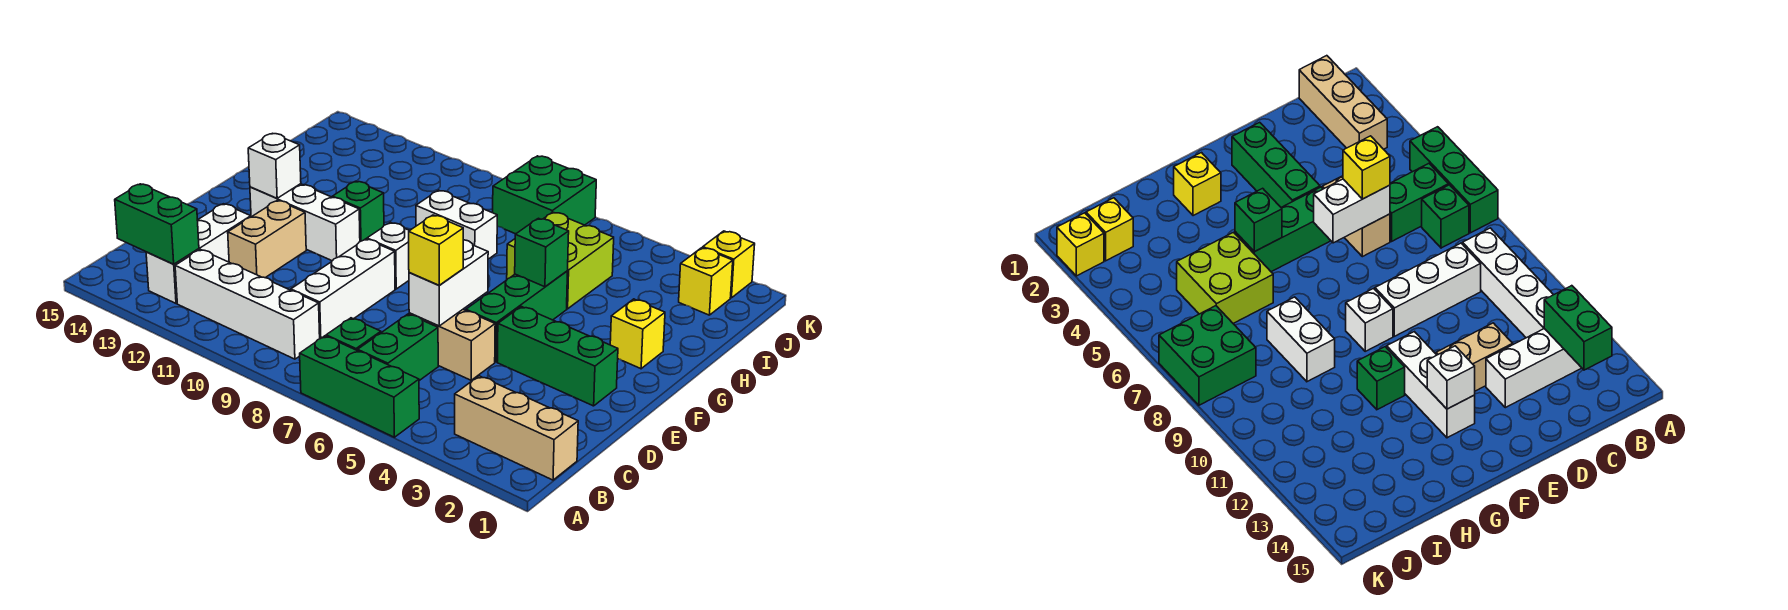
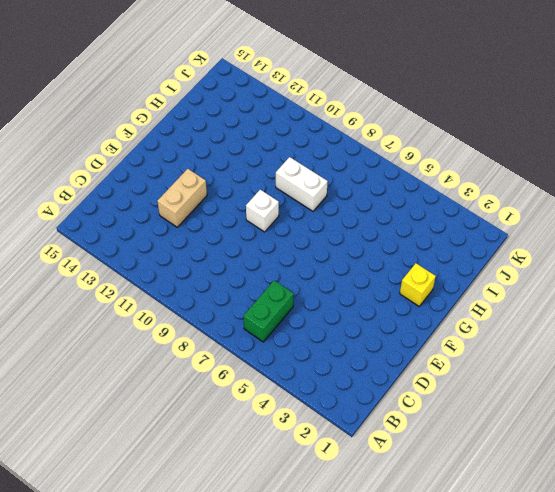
none -> green brick A5:A7 level 1
none -> tan brick B1:B3 level 1
none -> green brick B7 level 1

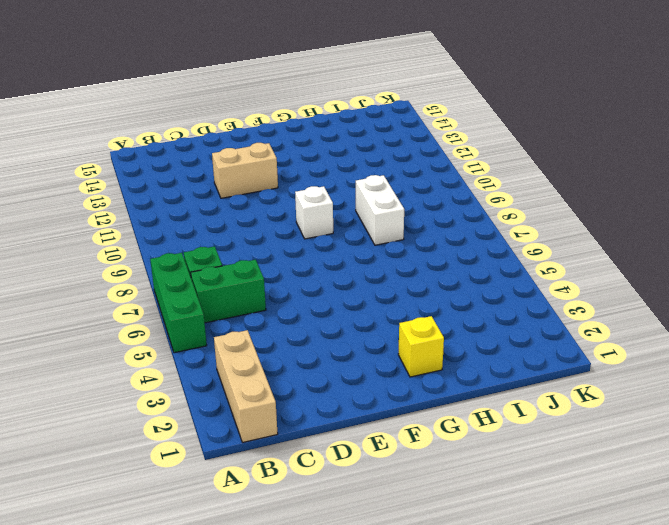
none -> white brick B9:B12 level 1
none -> white brick B13:D13 level 1
none -> white brick C9:E9 level 1

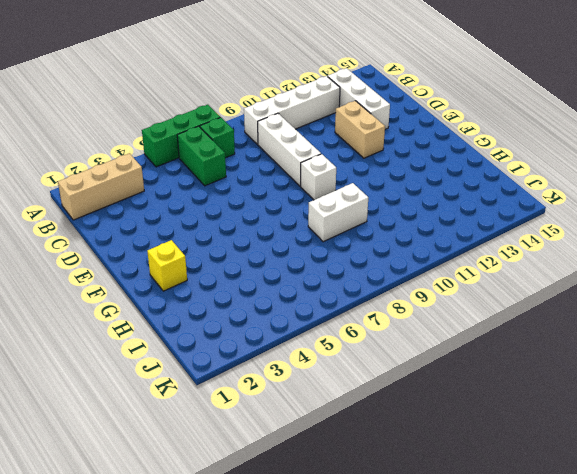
none -> tan brick D5:D6 level 1
none -> green brick E2:E4 level 1
none -> green brick E5:G5 level 1

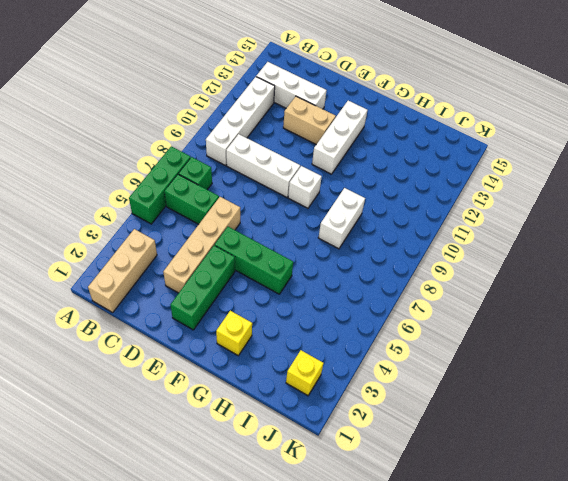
tan brick D3:D6 level 1 -> tan brick D5:D6 level 1
none -> green brick G11 level 1
none -> lime brick H5:I6 level 1
none -> green brick J7:K8 level 1

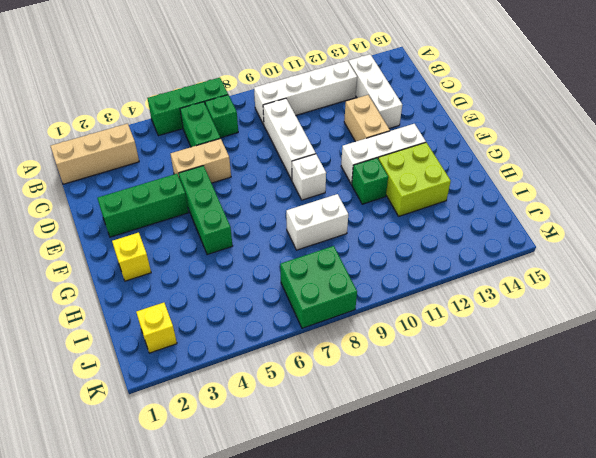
lime brick G12:H13 level 1 -> lime brick H5:I6 level 1
none -> yellow brick K2 level 1
none -> green brick B13:B14 level 2
none -> white brick D6:E6 level 2

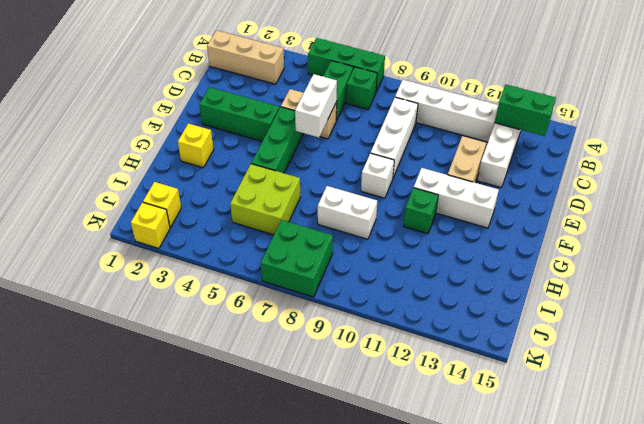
none -> white brick F13 level 2
none -> green brick G5 level 2
none -> yellow brick D6 level 3

